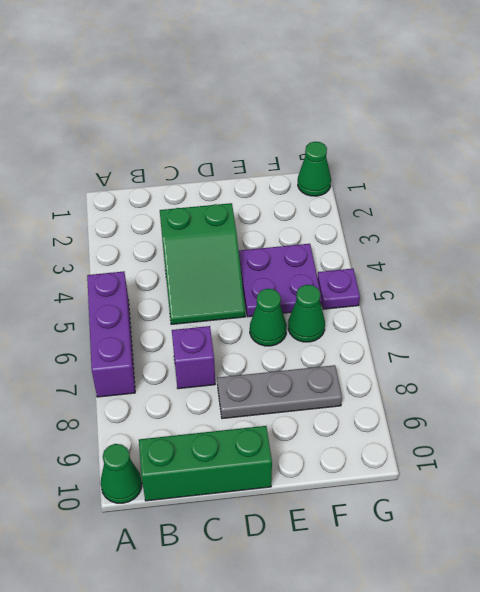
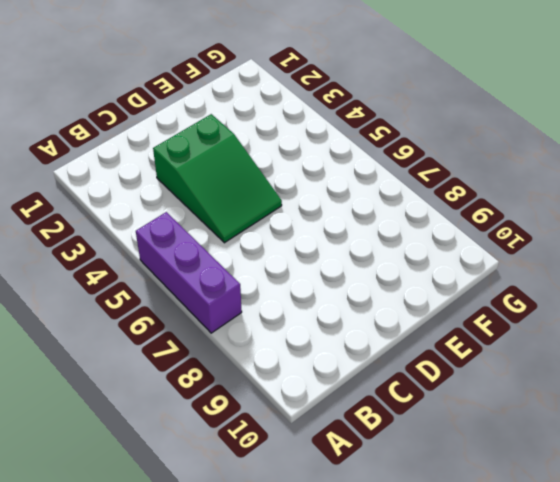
none -> green cone A10 level 1
none -> green brick B10:D10 level 1

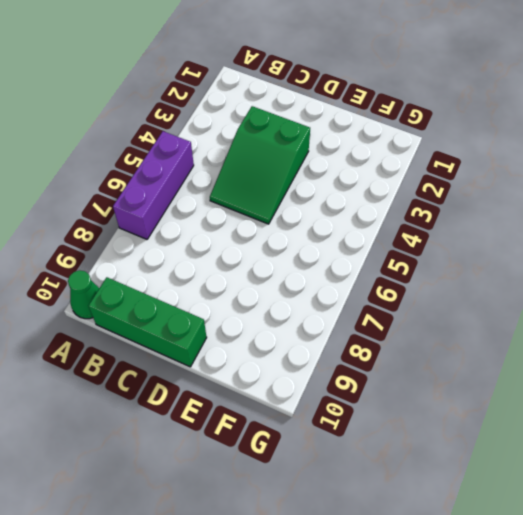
none -> purple brick C7 level 1
none -> grey plate D8:F8 level 1

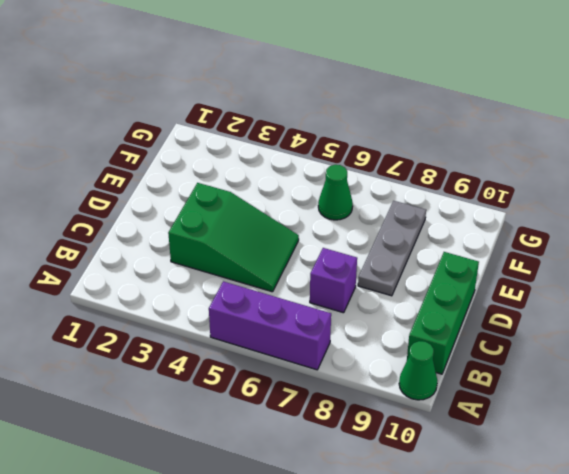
none -> purple plate E4:F5 level 1
none -> green cone E6 level 1

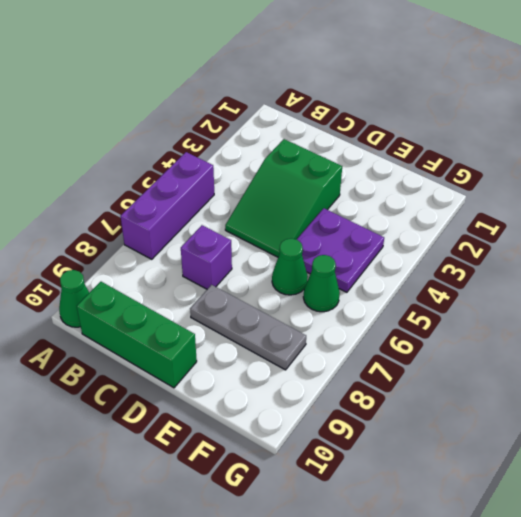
none -> green cone G1 level 1
none -> purple plate G5 level 1

